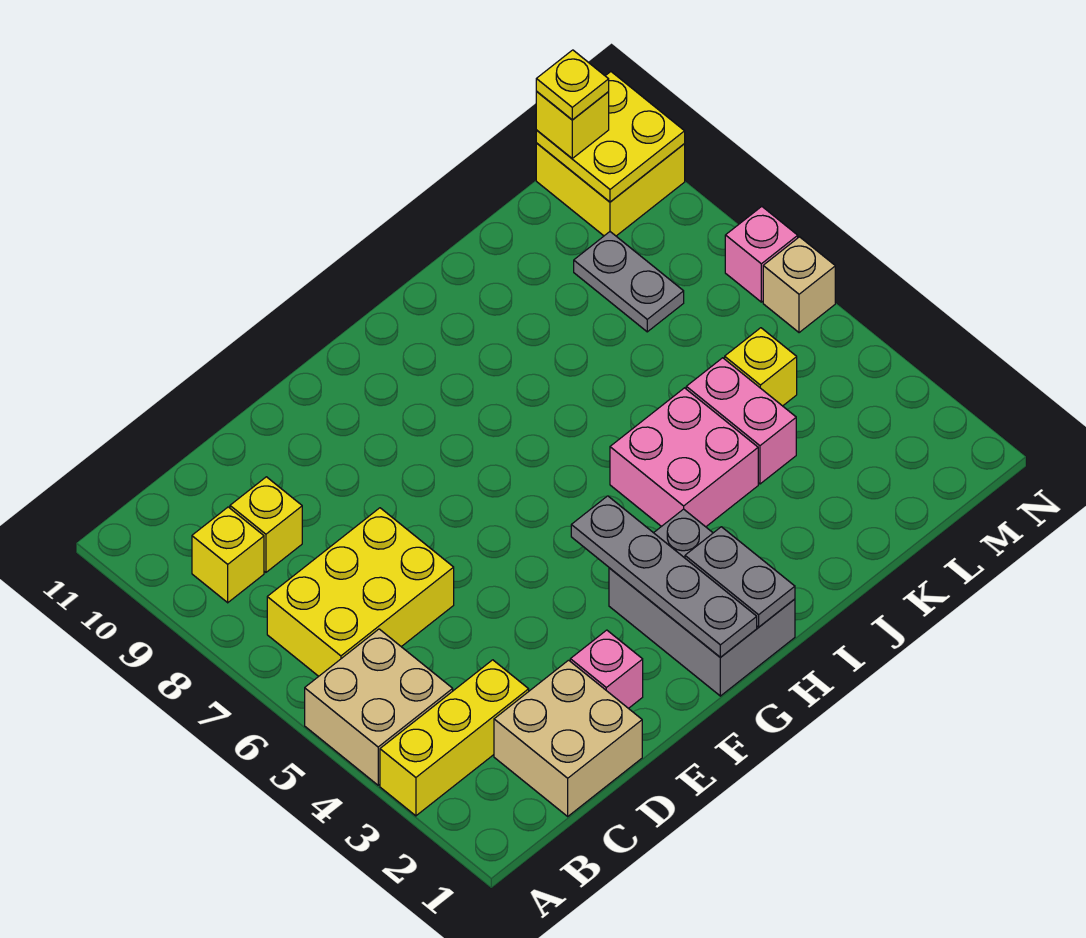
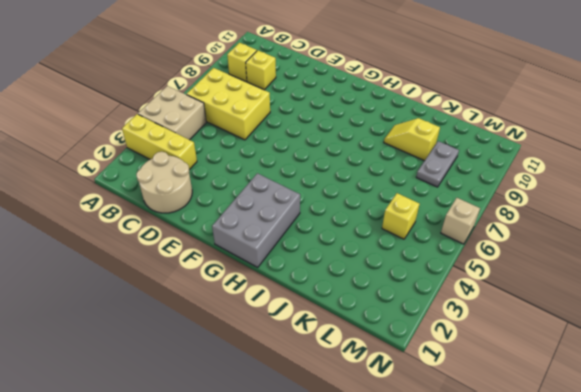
tan round brick C1:D2 level 1 -> tan brick C1:D2 level 1
yellow slope J9:K9 level 1 top K -> none
none -> pink brick E2 level 1
none -> pink brick I4:J5 level 1
none -> pink brick K4:K5 level 1

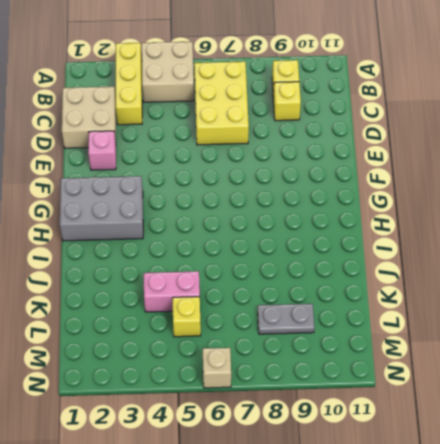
none -> pink brick I4:J5 level 1
none -> yellow brick M10:N11 level 1
none -> pink brick N7 level 1

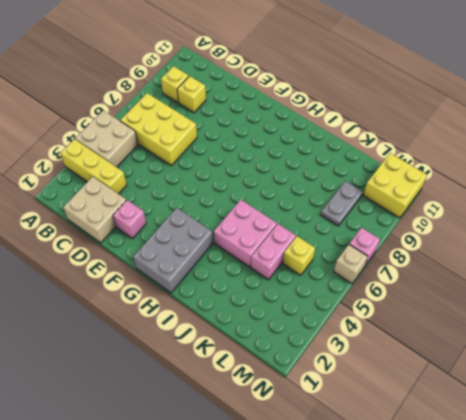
none -> grey plate G1:G4 level 2
none -> grey plate H1:H2 level 2
none -> yellow plate M10:N11 level 2

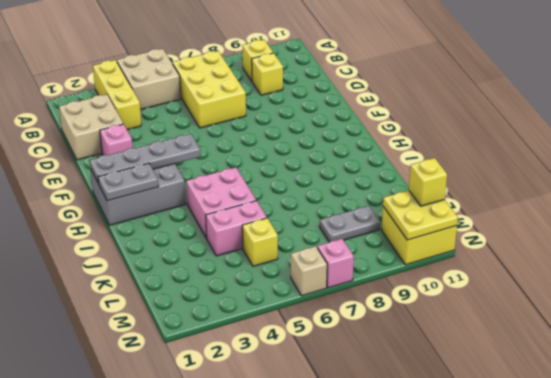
none -> yellow plate M11 level 4

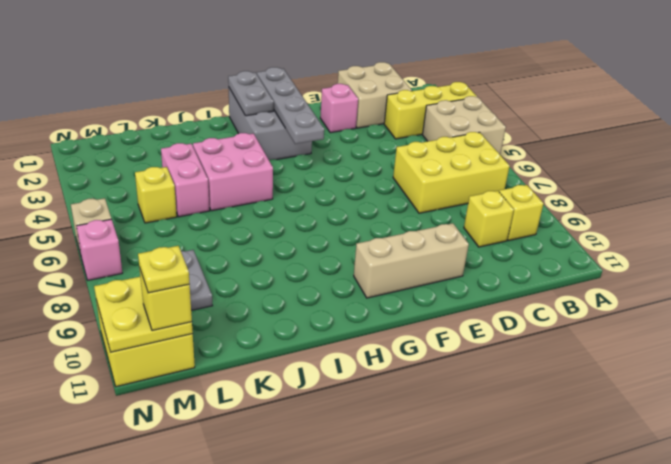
tan brick E10:G10 level 1 -> none

